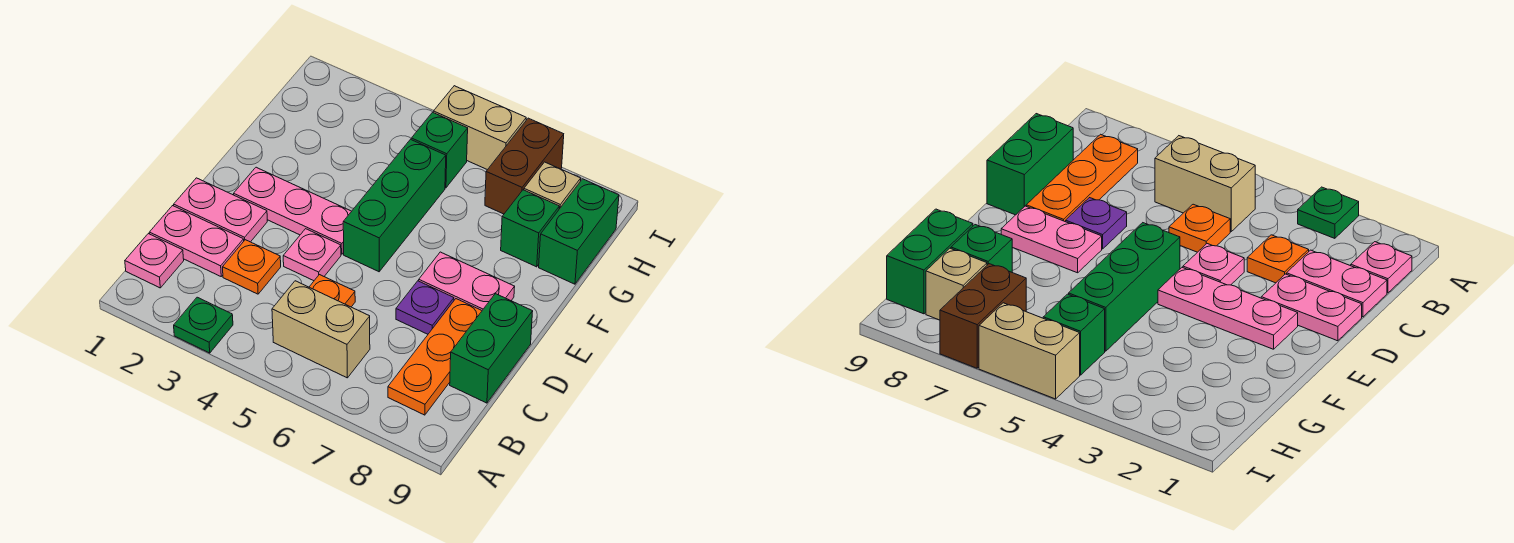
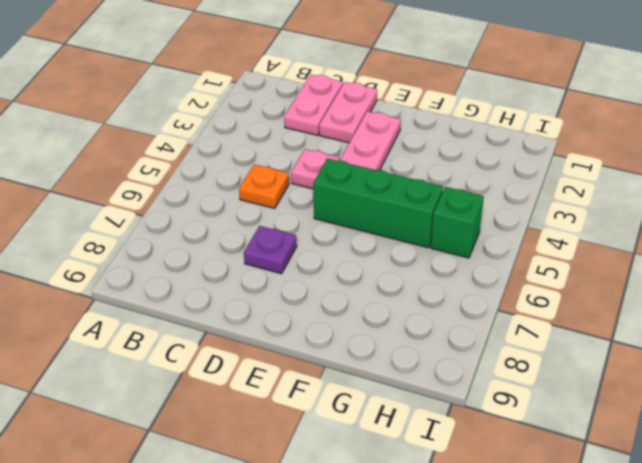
none -> green plate A3 level 1
none -> pink plate B1 level 1
none -> tan brick B5:B6 level 1

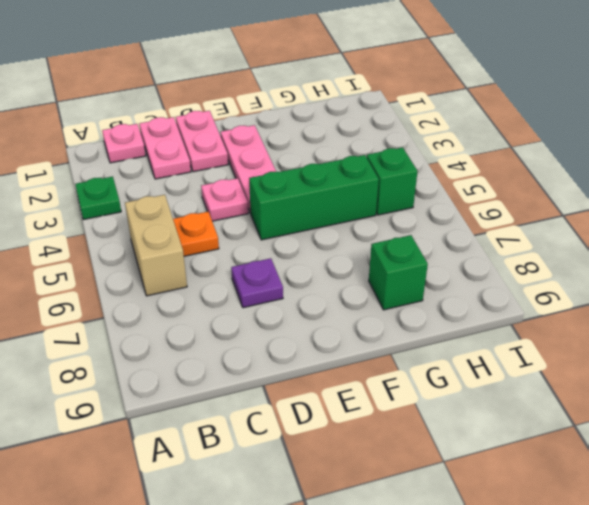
none -> orange plate B8:D8 level 1
none -> orange plate C3 level 1
none -> green brick C9:D9 level 1

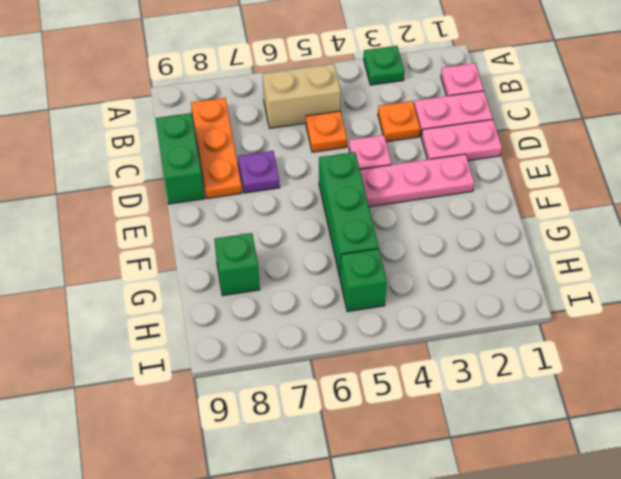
none -> pink plate E7:E8 level 1
none -> green brick G9:H9 level 1
none -> brown brick H7:I7 level 1

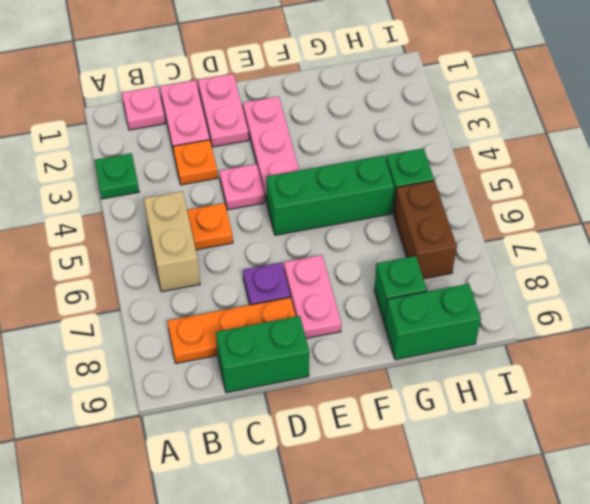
brown brick H6:H7 level 1 -> brown brick H7:I7 level 1
none -> tan brick H8 level 1
none -> tan brick I5:I6 level 1

